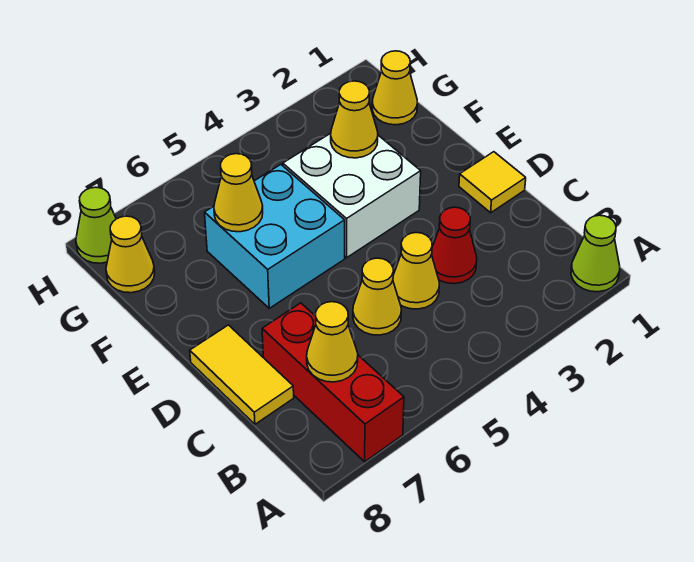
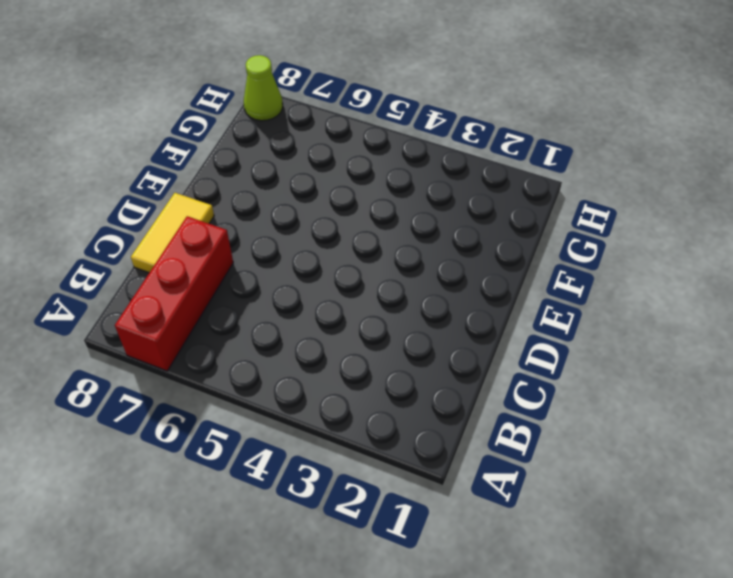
none -> lime cone A1 level 1
none -> red cone C3 level 1
none -> yellow cone C4 level 1

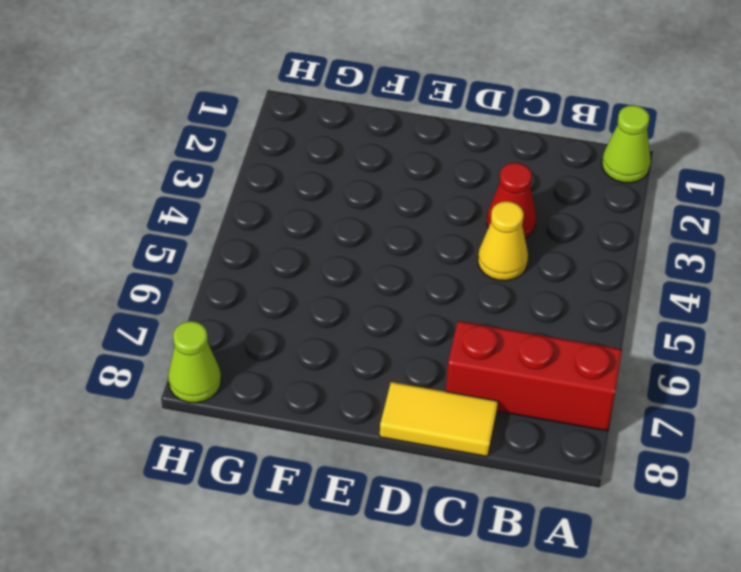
none -> yellow cone C5 level 1
none -> yellow tile D1 level 1
none -> white brick E3:F4 level 1

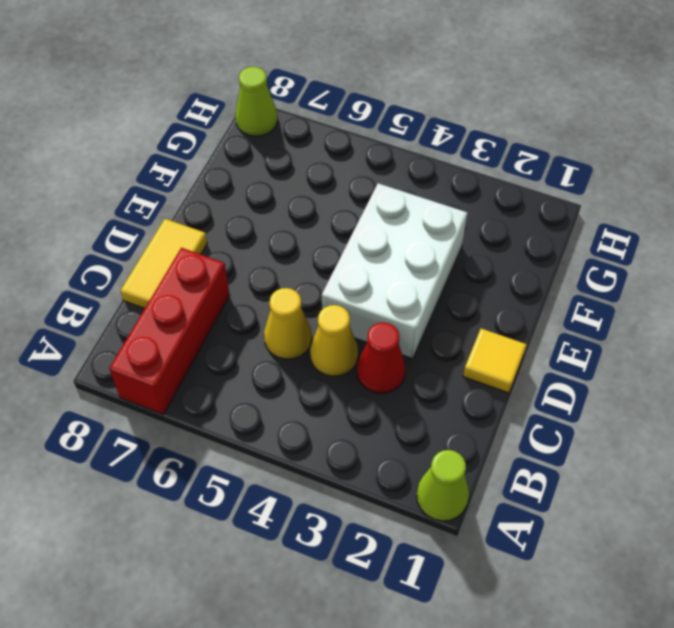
white brick D3:F4 level 1 -> white brick E3:F4 level 1
none -> cyan brick E5:F6 level 1
none -> yellow cone G1 level 1
none -> yellow cone G8 level 1

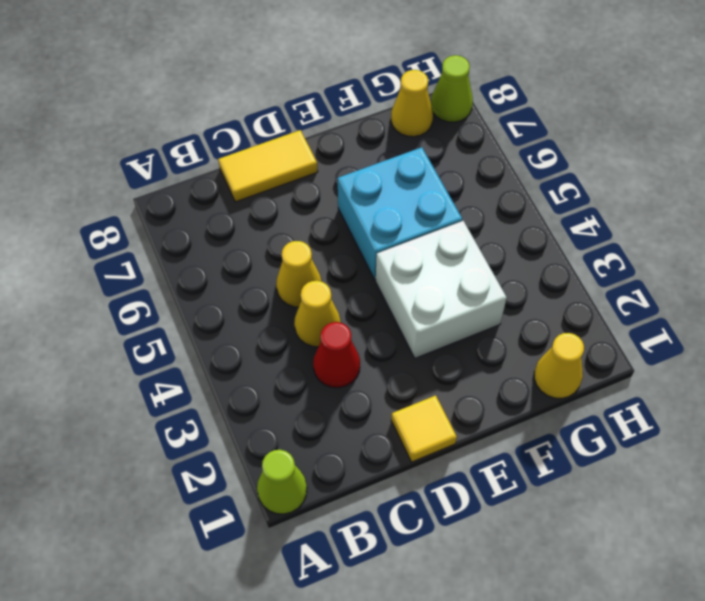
none -> red brick A7:C7 level 1
none -> yellow cone B7 level 2
none -> yellow cone F3 level 2

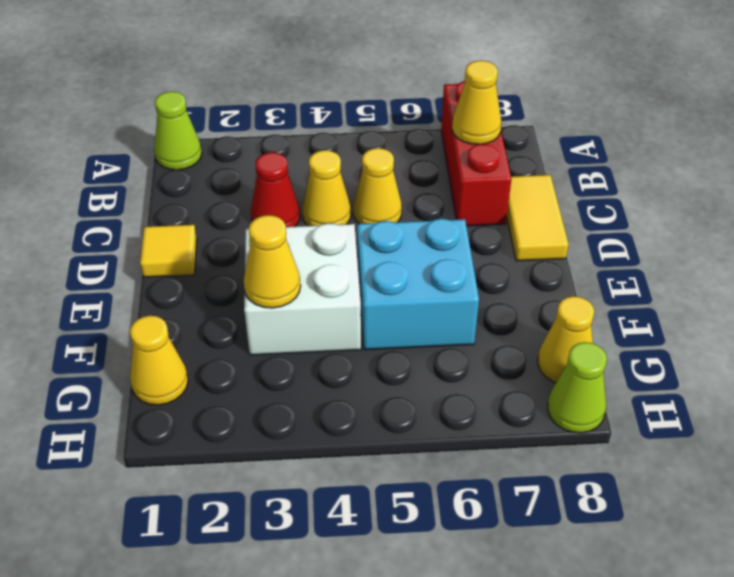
none -> yellow cone F6 level 2

